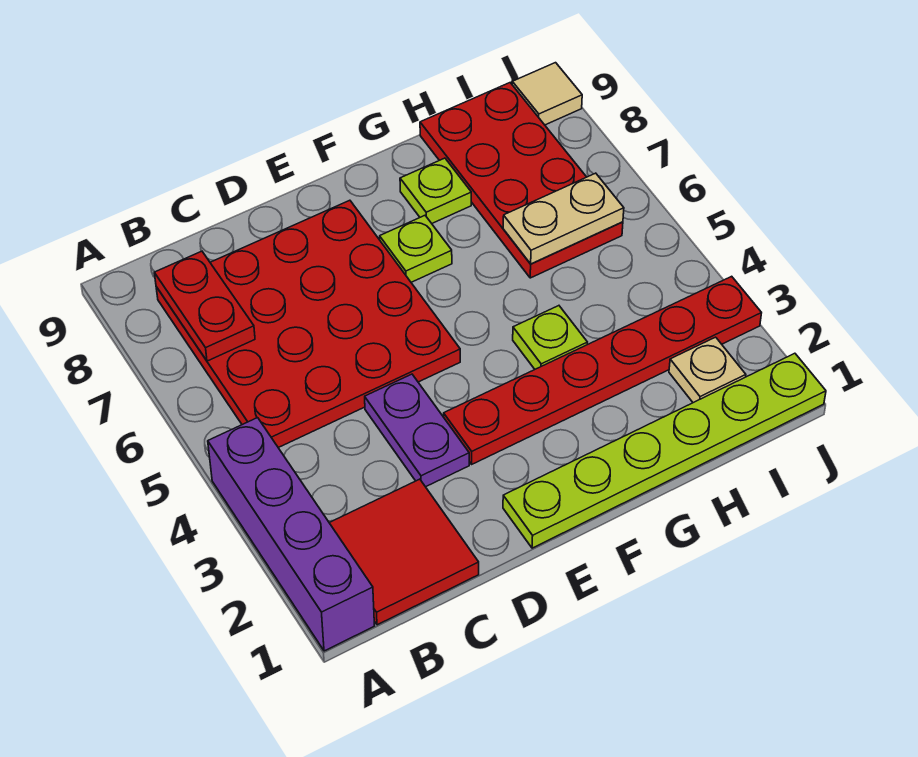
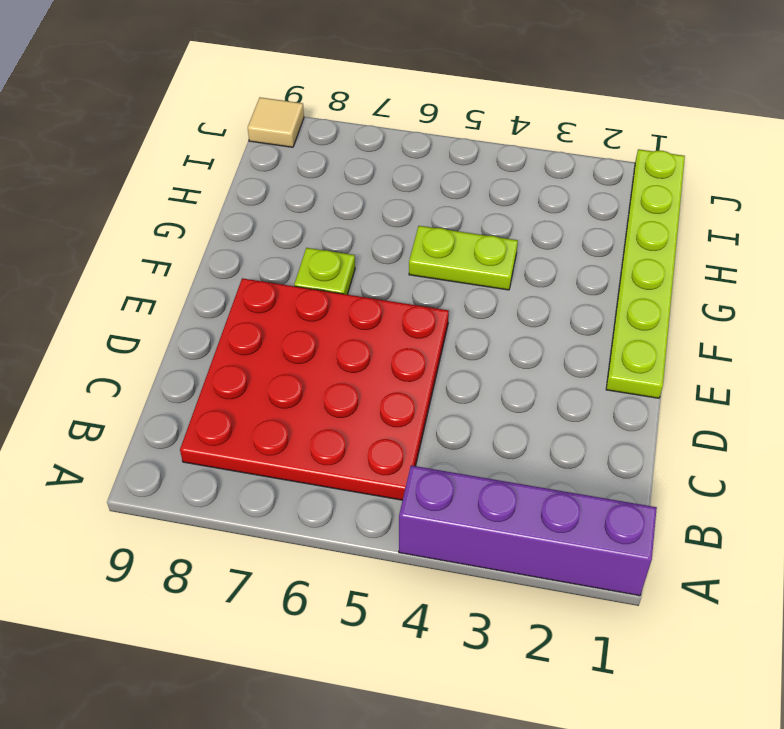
lime plate G4:G5 level 1 -> lime plate G4 level 1
none -> red tile B1:C2 level 1
none -> purple plate D3:D4 level 1
none -> red plate E3:J3 level 1

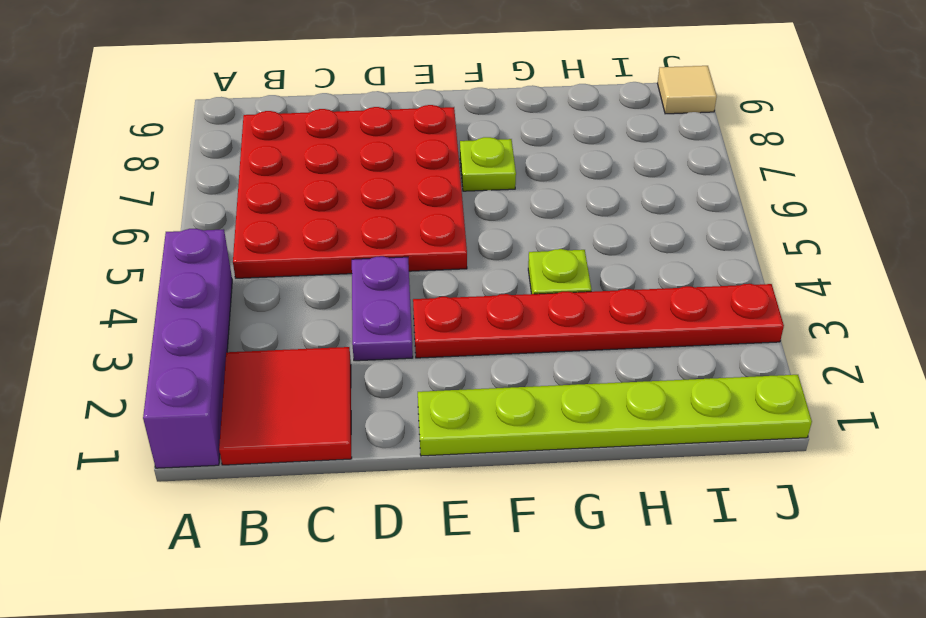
none -> lime plate G8 level 1
none -> red plate H6:I9 level 1
none -> tan plate I2 level 1

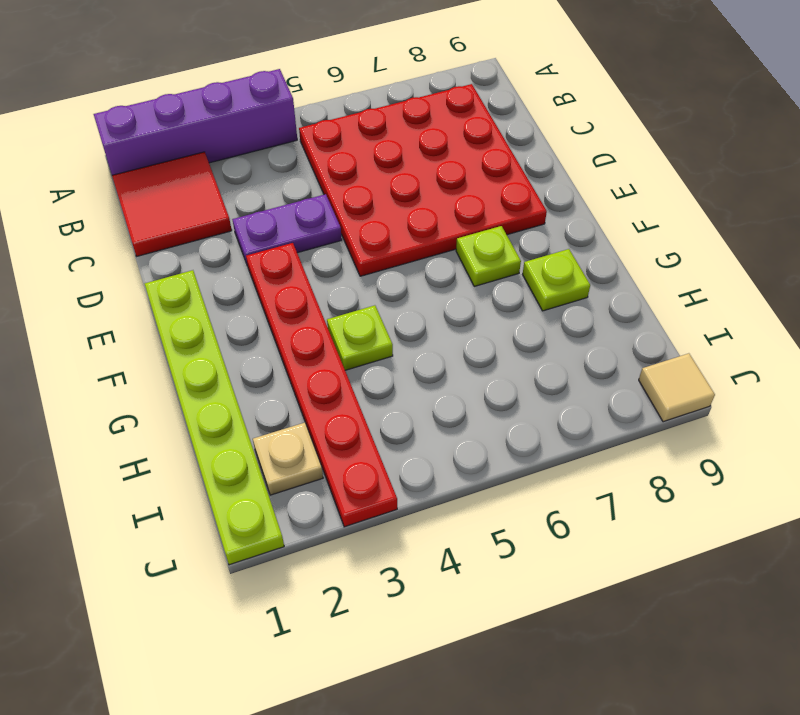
none -> red plate H6:I9 level 1
none -> red plate B7:B8 level 2
none -> tan plate H6:I6 level 2

